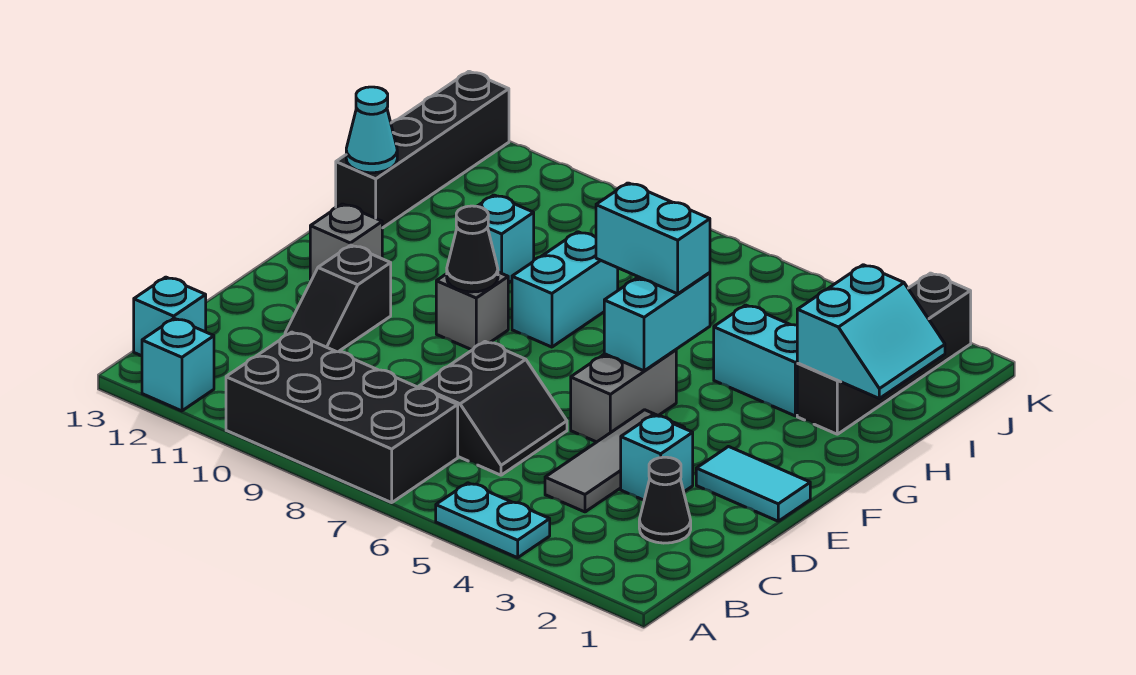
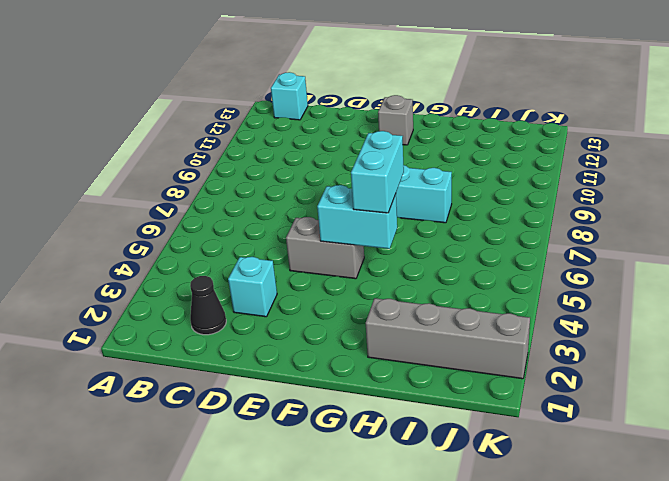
grey brick H2:K2 level 1 -> black brick H2:K2 level 1
none -> cyan plate A4:A5 level 1
none -> black brick A7:B10 level 1
none -> cyan brick A12 level 1

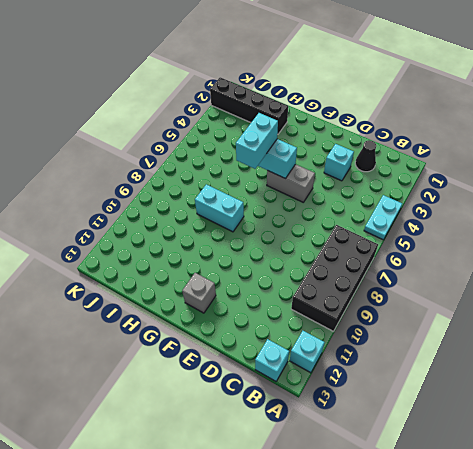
none -> grey tile C4:E4 level 1
none -> black slope C6:D7 level 1 top 7
none -> black slope D11:E11 level 1 top E

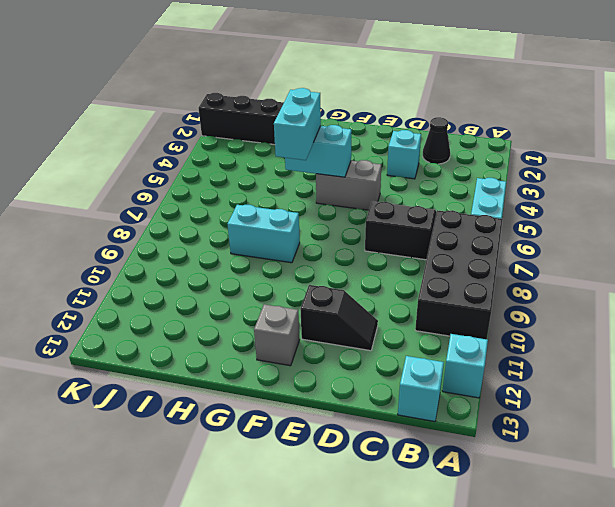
none -> grey tile C4:E4 level 1
none -> cyan tile E1:E2 level 1
none -> grey brick F9 level 1

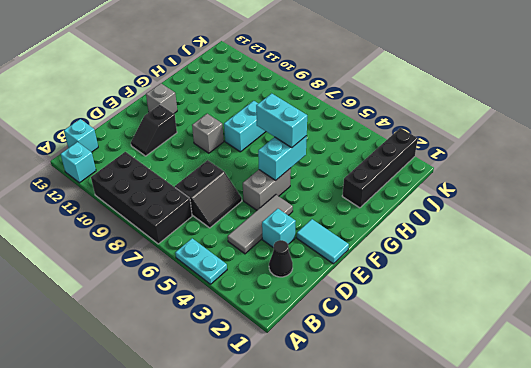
none -> cyan brick H3:H4 level 1
none -> cyan brick H10 level 1
none -> black brick H13:K13 level 1

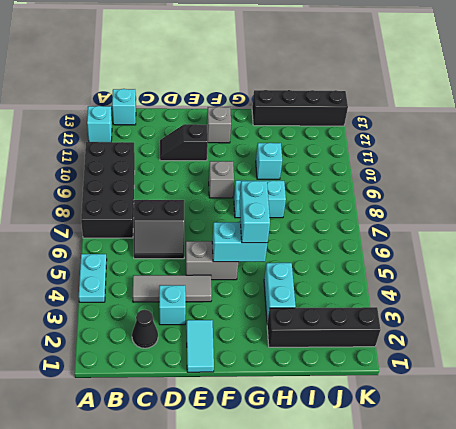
none -> black cone F9 level 2
none -> cyan slope H1:I2 level 2 top 2
none -> cyan cone H13 level 2

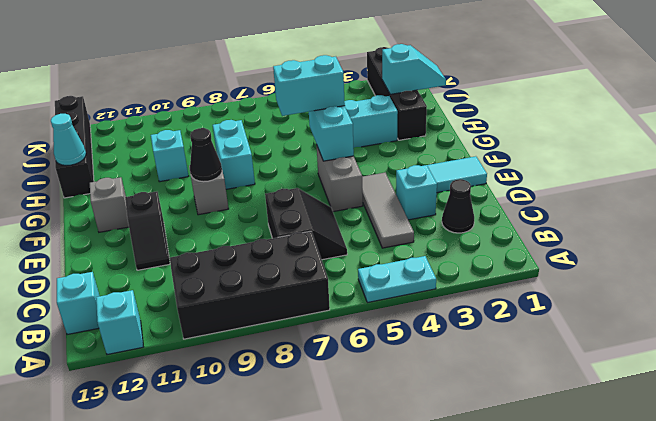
cyan slope I1:I2 level 2 top 2 -> cyan slope H1:I2 level 2 top 2

